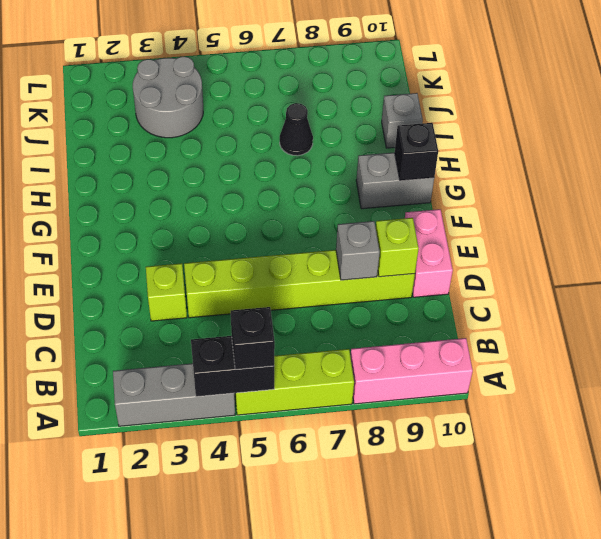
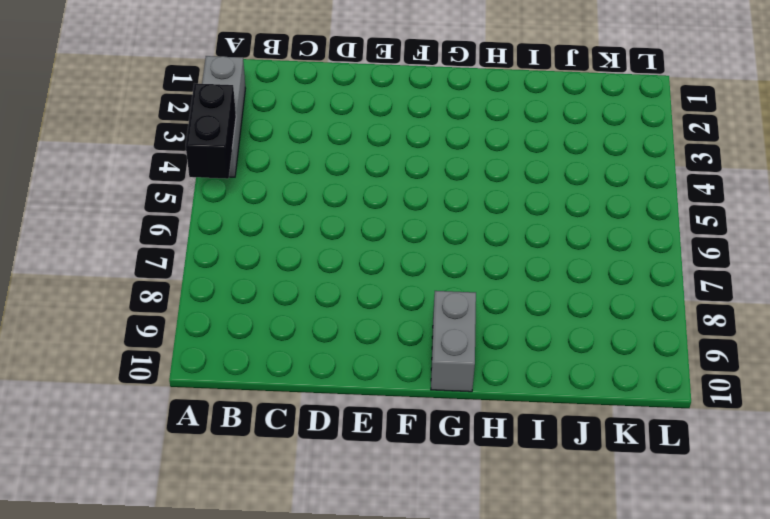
none -> lime brick A5:A7 level 1
none -> pink brick A8:A10 level 1
none -> lime brick D3 level 1

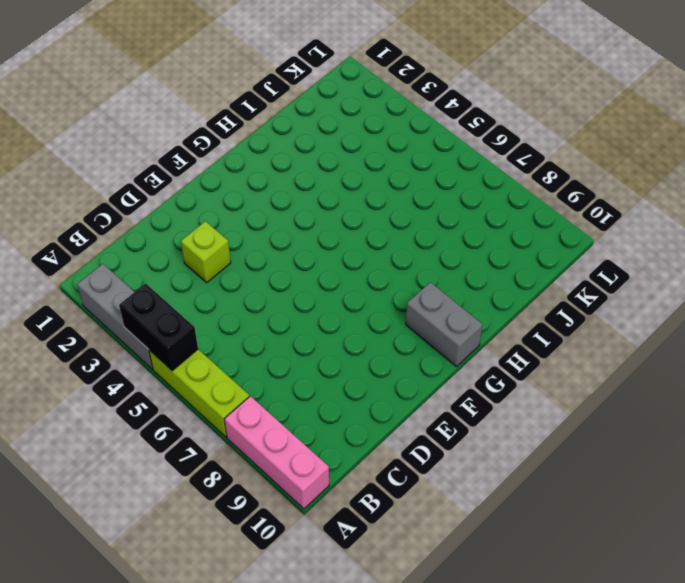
none -> lime brick D4:D9 level 1
none -> pink brick D10:E10 level 1
none -> black cone I7 level 1

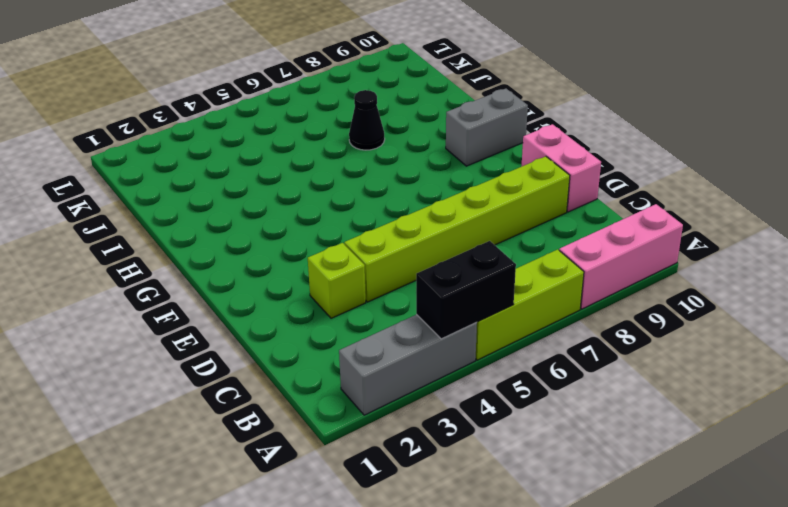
none -> grey brick I10 level 1
none -> grey round brick J3:K4 level 1
none -> grey brick D8 level 2

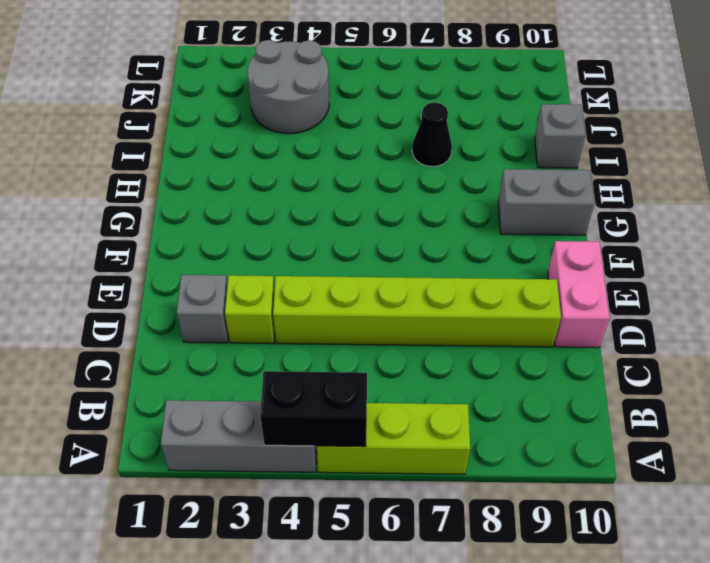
grey brick D2 level 1 -> grey brick D8 level 2
none -> pink brick A8:A10 level 1
none -> lime brick D9 level 2
none -> black brick G10 level 2

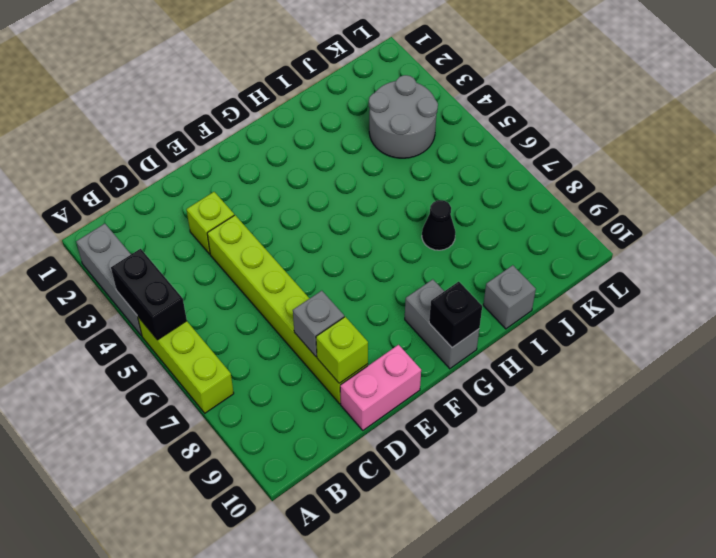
none -> pink brick A8:A10 level 1
none -> black brick A5 level 3

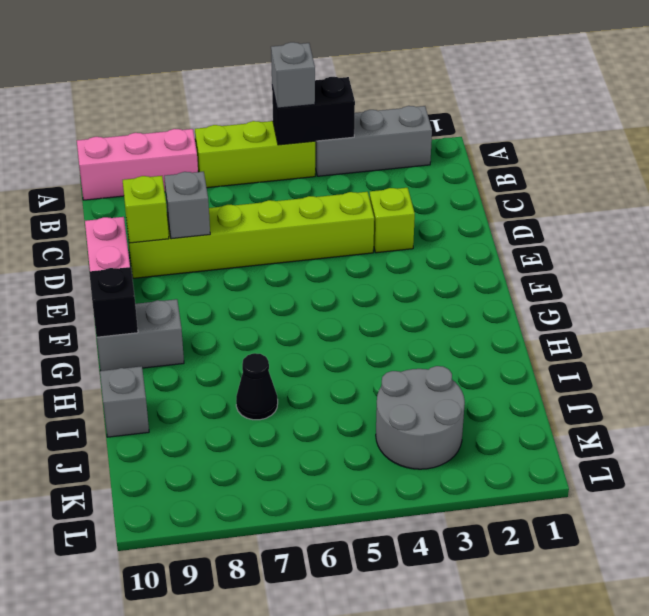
grey brick A5 level 3 -> black brick A5 level 3

